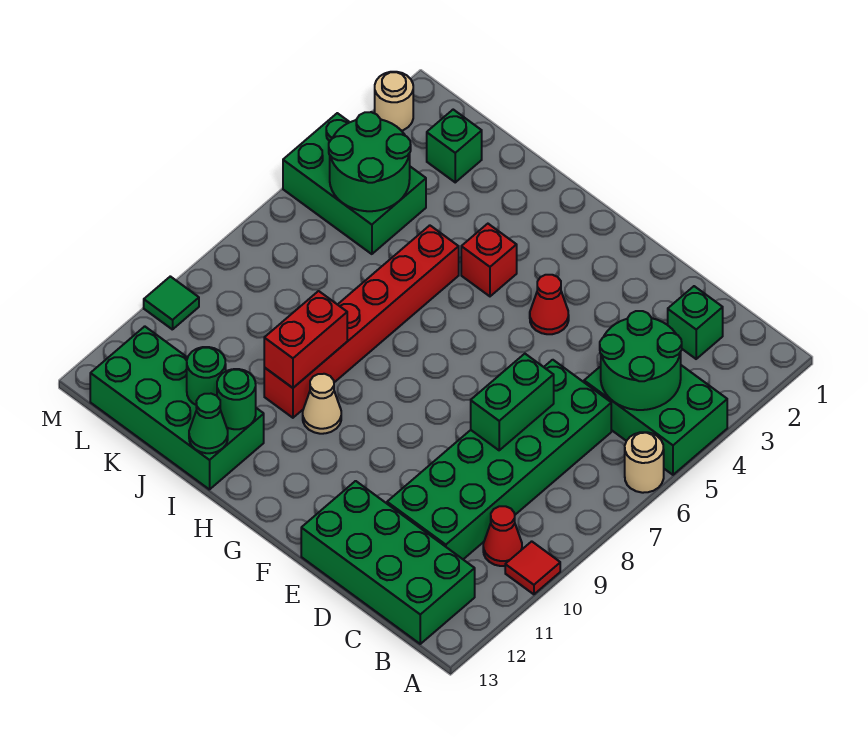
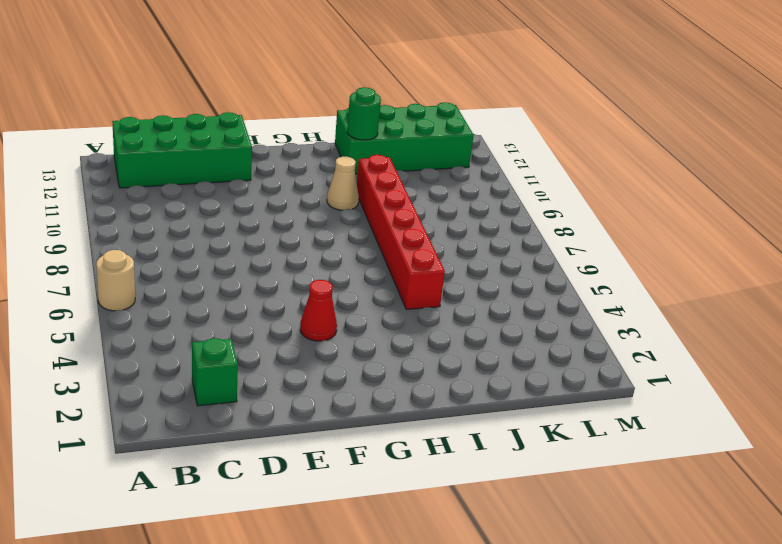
none -> green brick A4:C5 level 1
none -> red tile A10 level 1
none -> red cone B10 level 1

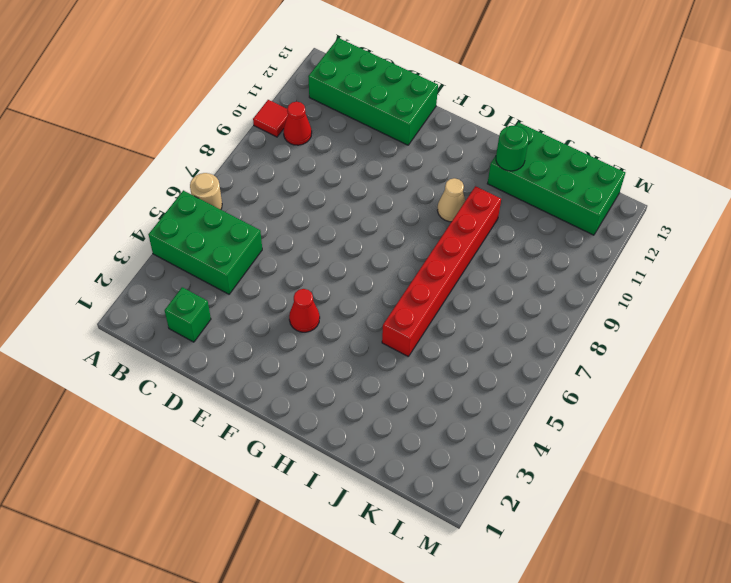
none -> green brick C6:D11 level 1
none -> red brick H4 level 1
none -> green brick K2 level 1

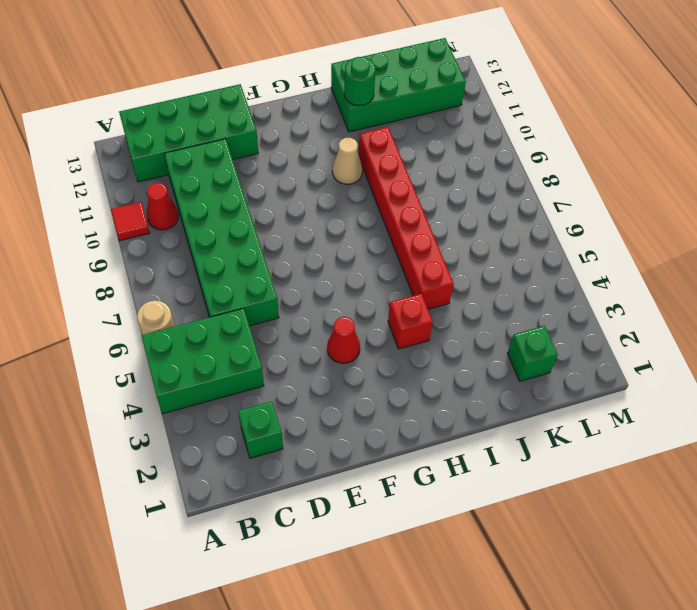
none -> green brick K4:M5 level 1
none -> tan round brick M2 level 1
none -> green tile M10 level 1

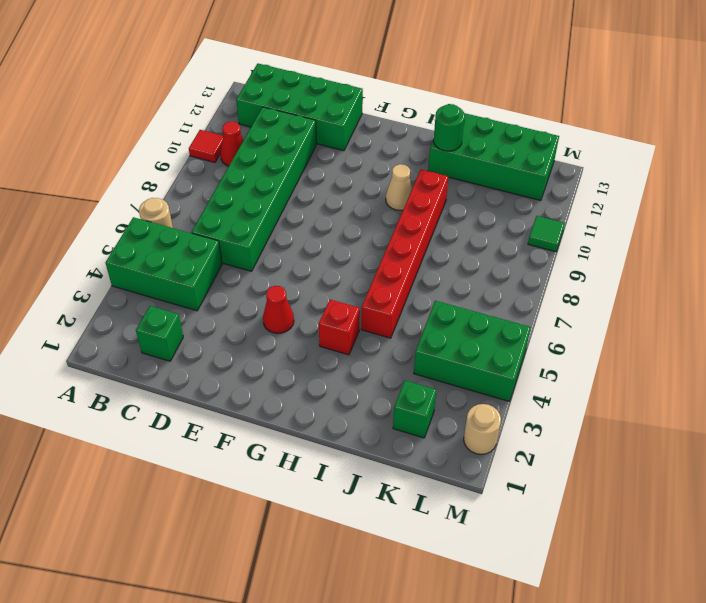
none -> green round brick B4:C5 level 2
none -> green brick D7:D8 level 2
none -> red brick I9:I10 level 2

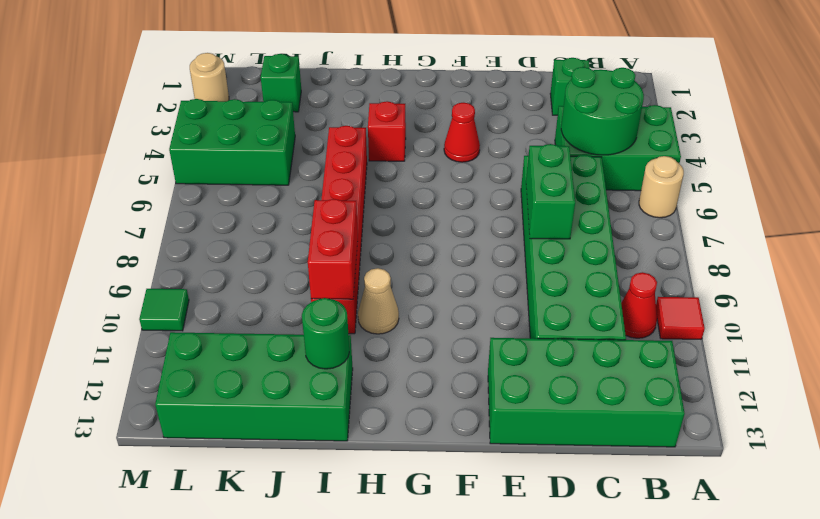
none -> green cone I13 level 2
none -> green round brick J12 level 2
none -> green round brick K4:L5 level 2

